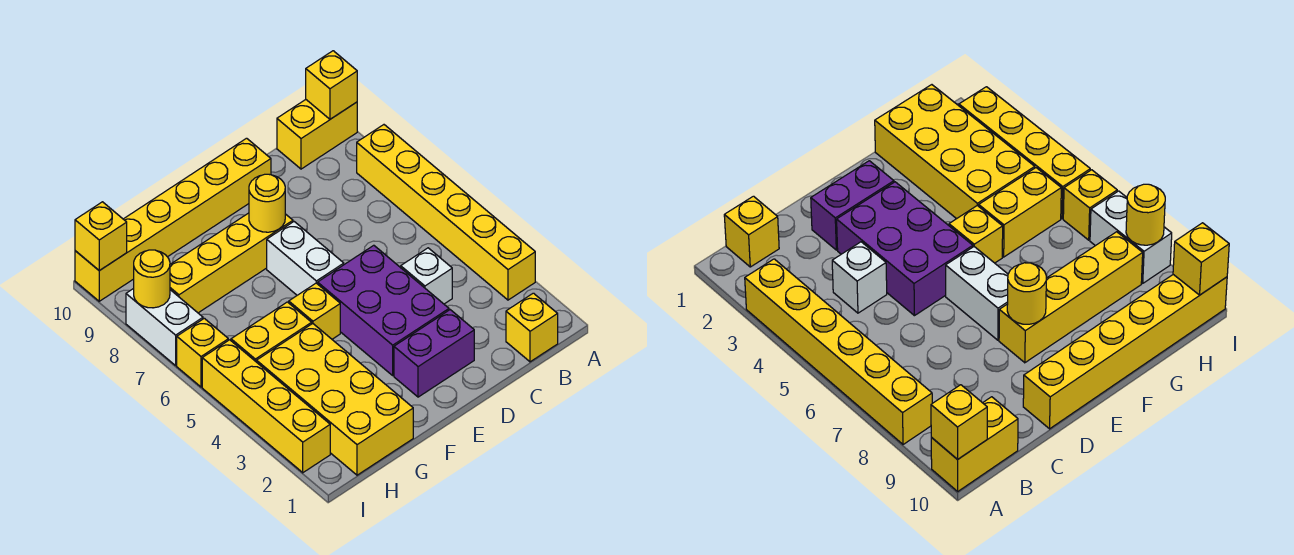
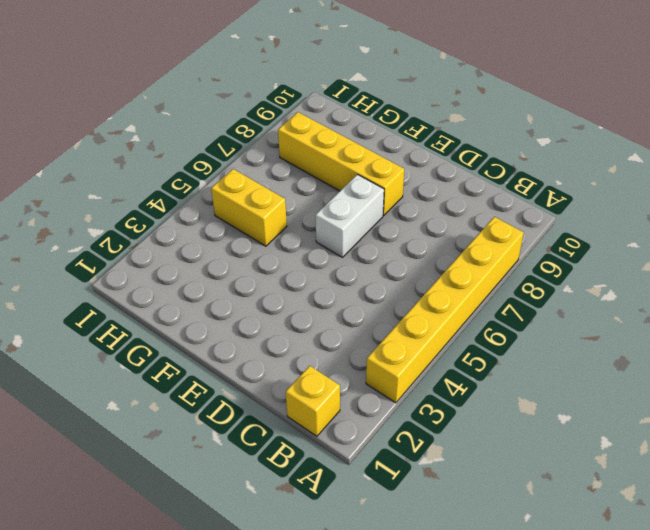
none -> yellow brick A10:B10 level 1
none -> white brick C4 level 1
none -> purple brick D2:E2 level 1

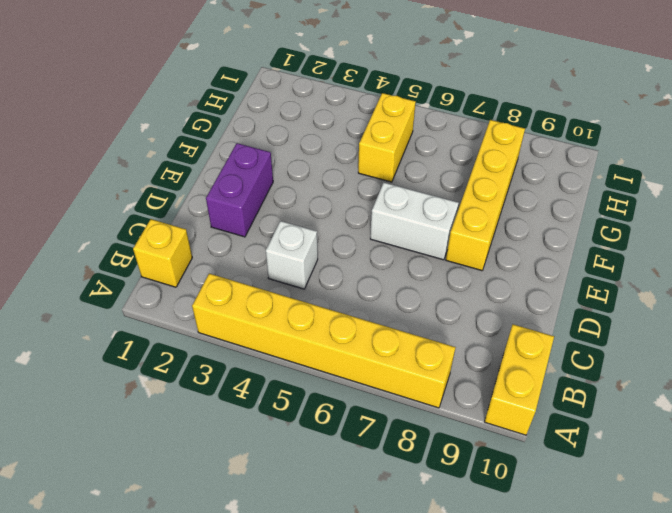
none -> purple brick D3:E5 level 1
none -> yellow brick D10:I10 level 1
none -> yellow brick F5 level 1

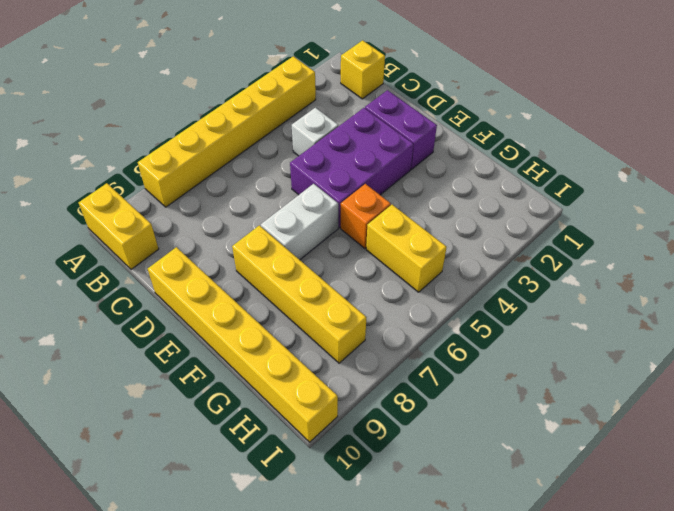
orange brick F5 level 1 -> yellow brick F5 level 1
none -> yellow brick G1:H4 level 1
none -> yellow brick I2:I5 level 1
none -> yellow brick I6 level 1

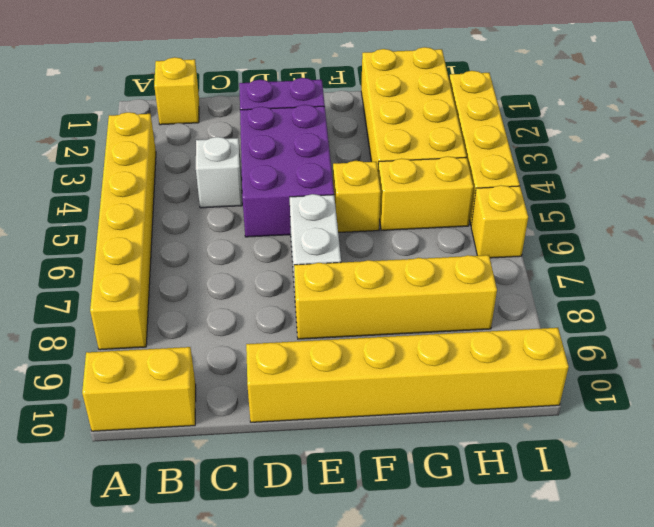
none -> white brick I7:I8 level 1
none -> yellow brick A10 level 2
none -> yellow round brick E8 level 2

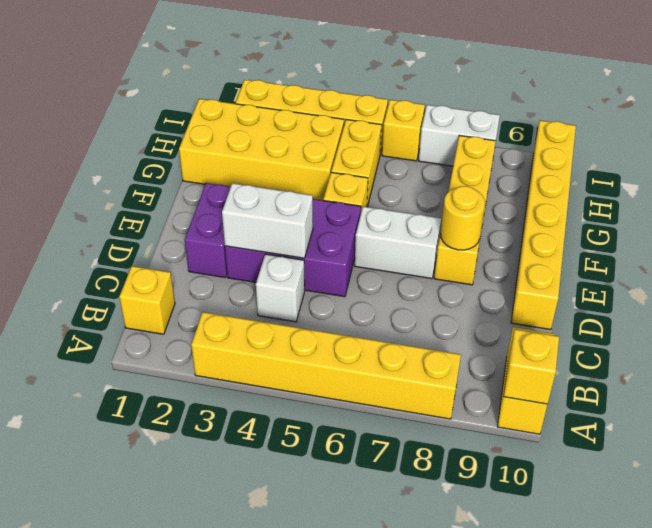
white brick D3:D4 level 2 -> none
none -> yellow round brick I8 level 2
none -> yellow brick I10 level 2

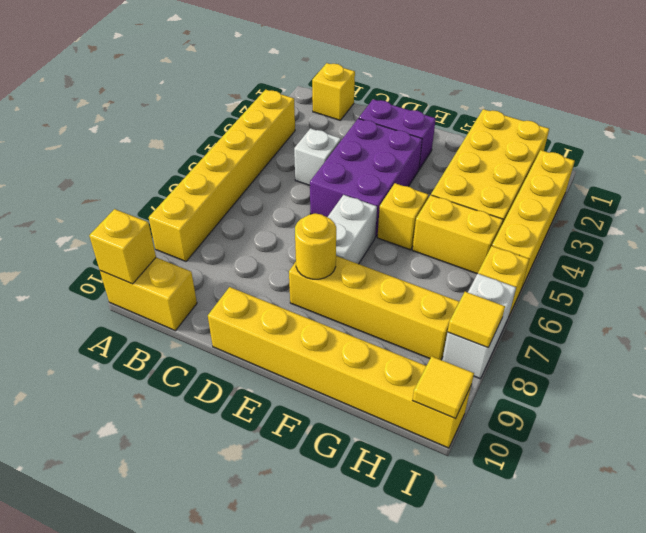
yellow tile I8 level 2 -> yellow round brick I8 level 2
yellow tile I10 level 2 -> yellow brick I10 level 2

